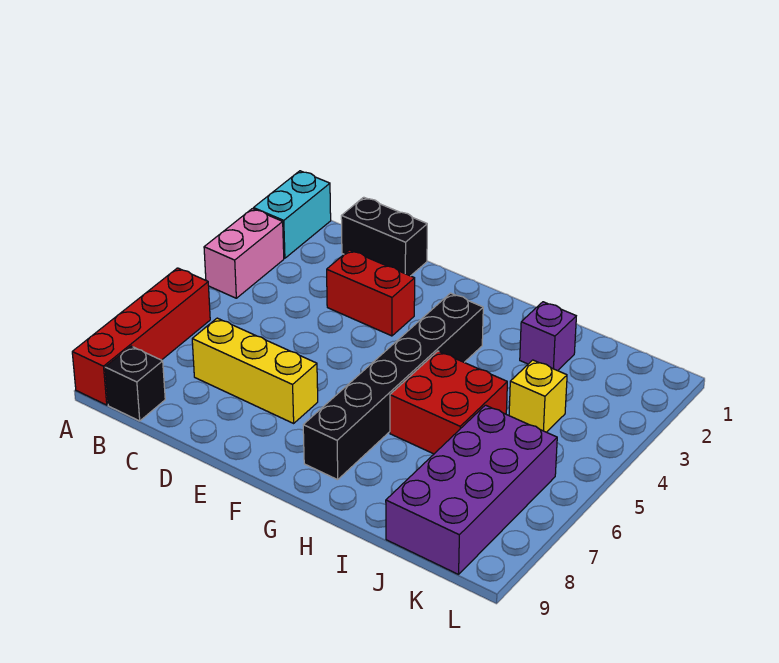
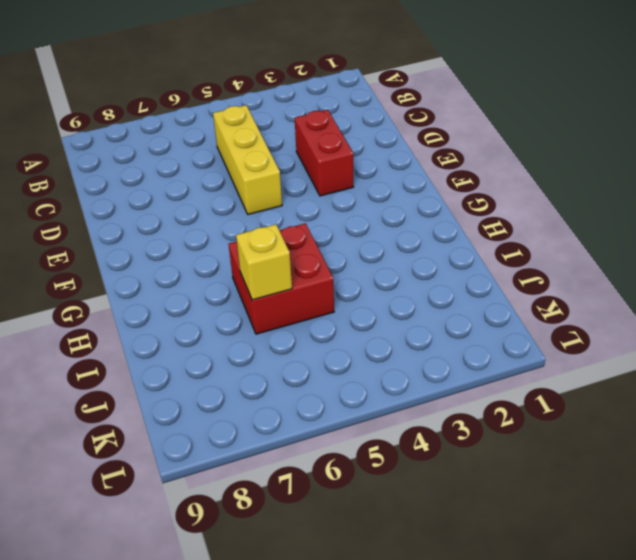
yellow brick C5:E5 level 1 -> yellow brick C7:E7 level 1
yellow brick I6 level 2 -> yellow brick J4 level 1
none -> cyan brick A1:A2 level 1
none -> pink brick A3:A4 level 1
none -> red brick A6:A9 level 1

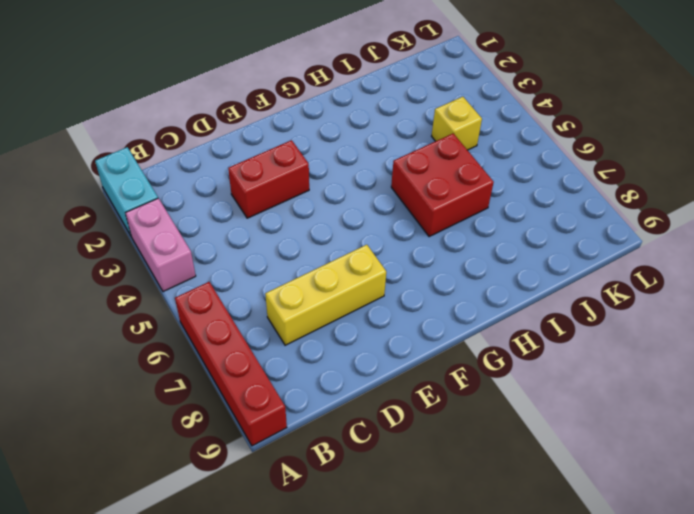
none -> black brick B9 level 1
none -> black brick C1:D1 level 1
none -> black brick G3:G8 level 1

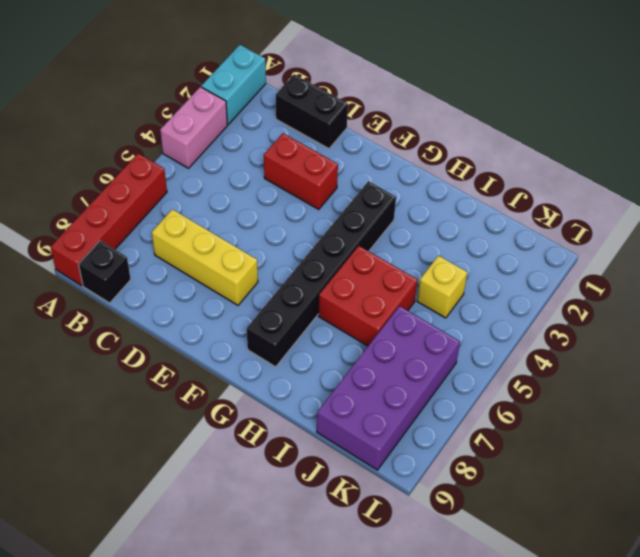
none -> purple brick I2 level 1

